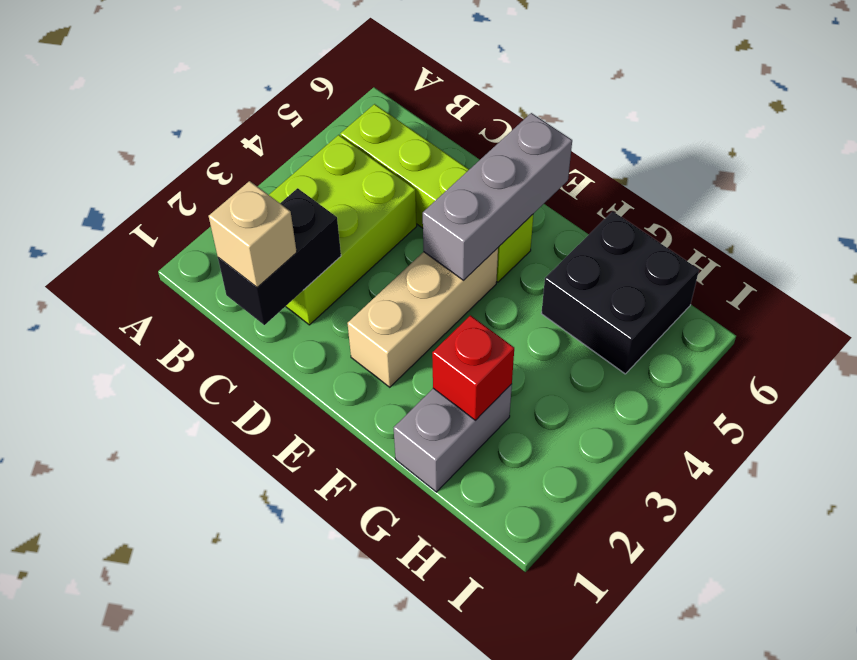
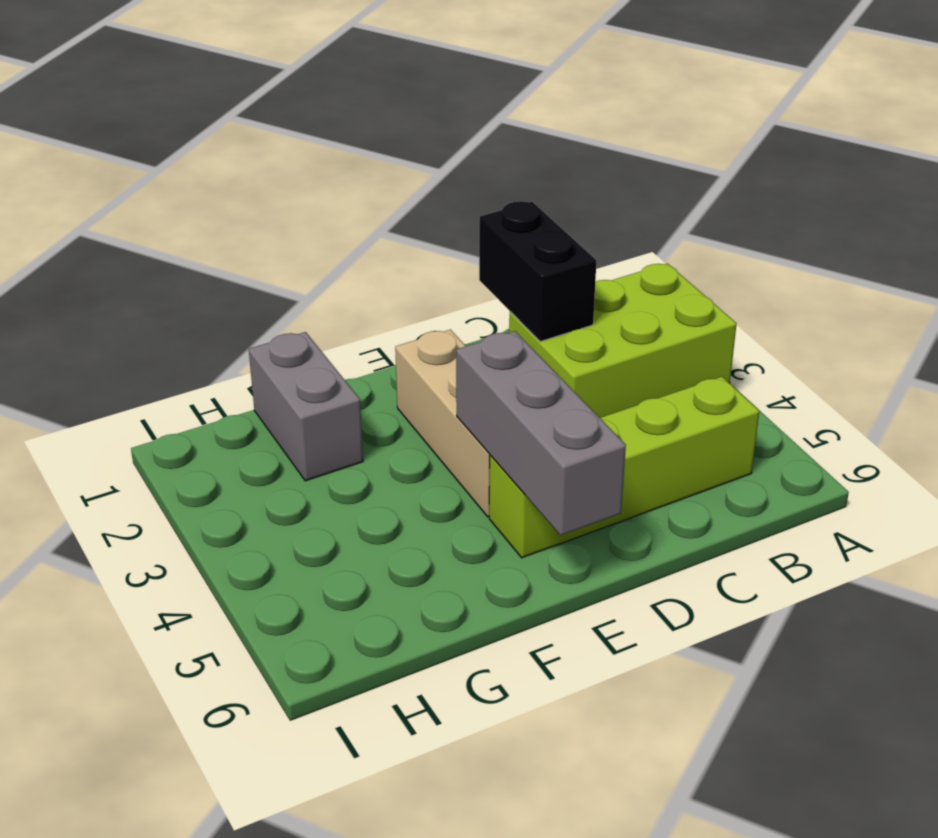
lime brick A2:C3 level 1 -> lime brick B2:C4 level 1
none -> black brick G5:H6 level 1
none -> red brick G2 level 2

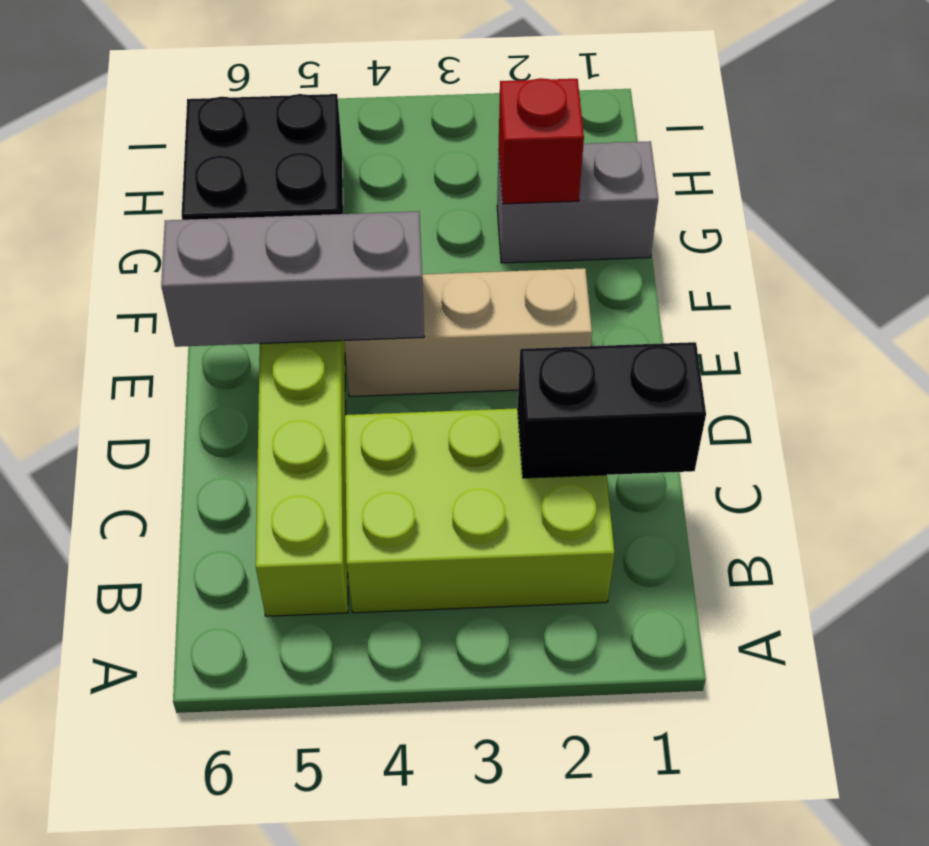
none -> tan brick C1 level 3

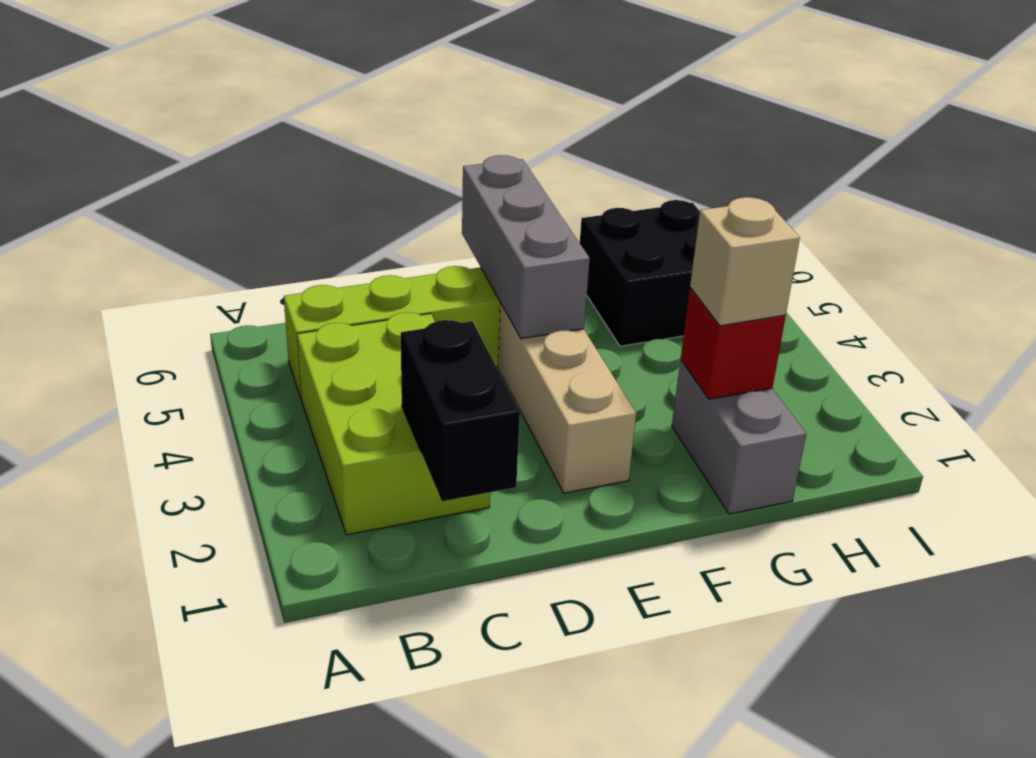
tan brick G2 level 3 -> tan brick C1 level 3

